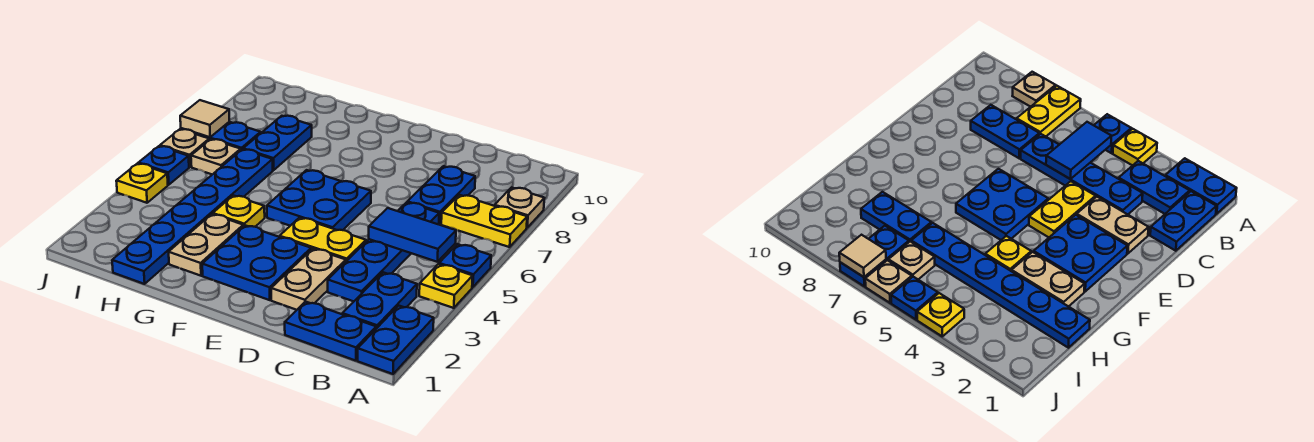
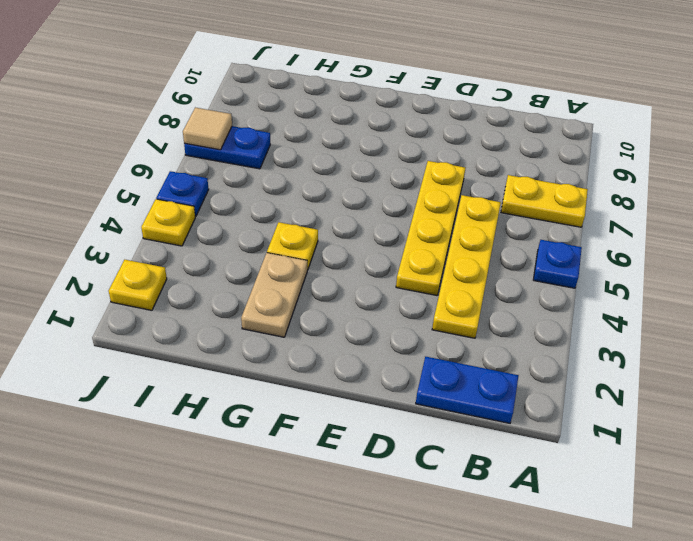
yellow plate C3:C6 level 1 -> blue plate C3:C6 level 1
yellow plate D4:D7 level 1 -> yellow plate D4:E4 level 1
yellow plate J2 level 1 -> yellow plate A4 level 1
none -> blue plate A1:A2 level 1
none -> tan plate A8 level 1
none -> blue plate B2:B3 level 1

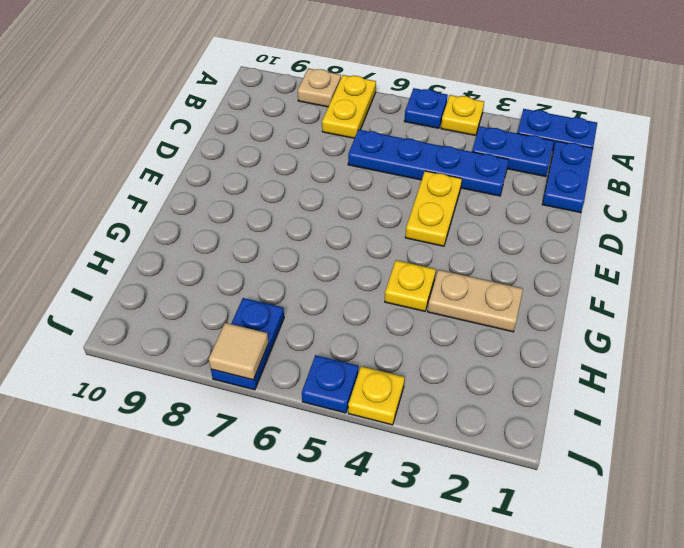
none -> blue plate C7:C8 level 1
none -> tan plate D2:D3 level 1
none -> blue plate E2:F3 level 1

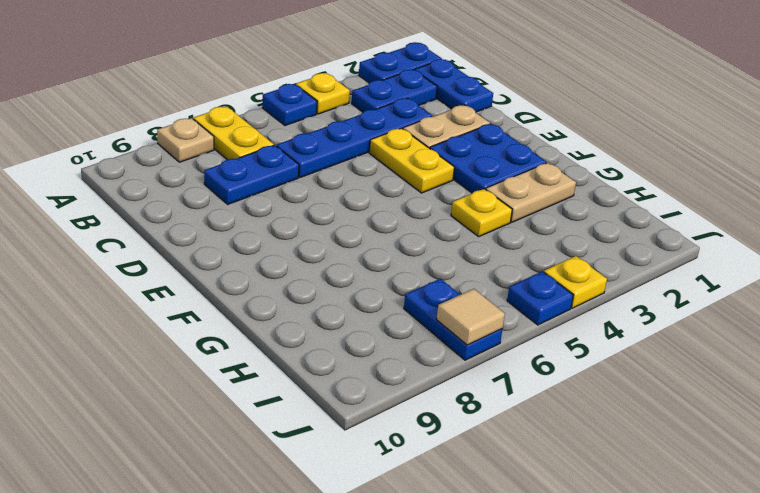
none -> blue plate E5:F6 level 1
none -> blue plate H1:H6 level 1
none -> blue plate H7:H8 level 1

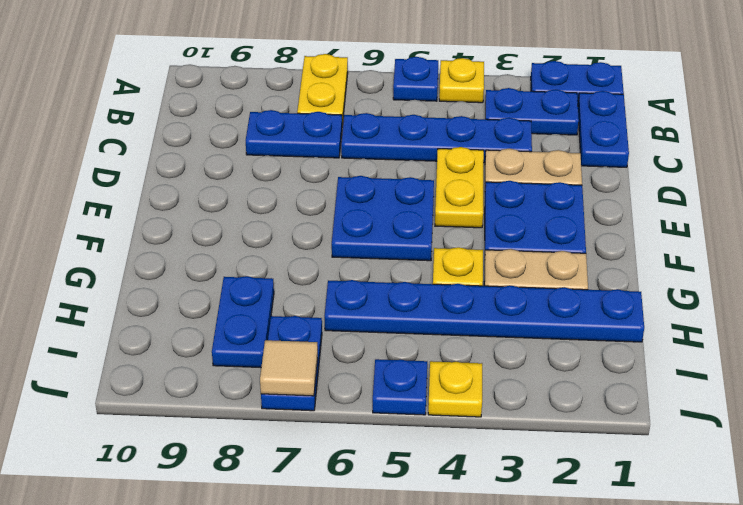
blue plate H8:I8 level 1 -> blue plate H7:H8 level 1
none -> tan plate A8 level 1
none -> tan plate I6 level 1
none -> tan plate J6 level 1

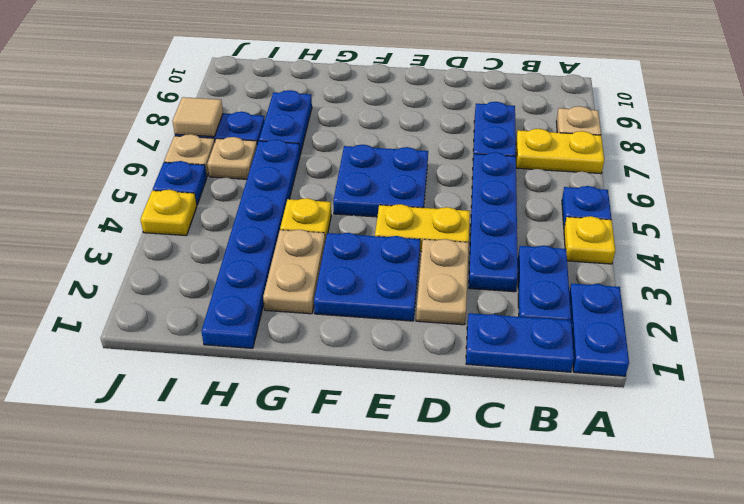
none -> blue tile B5:C5 level 2

